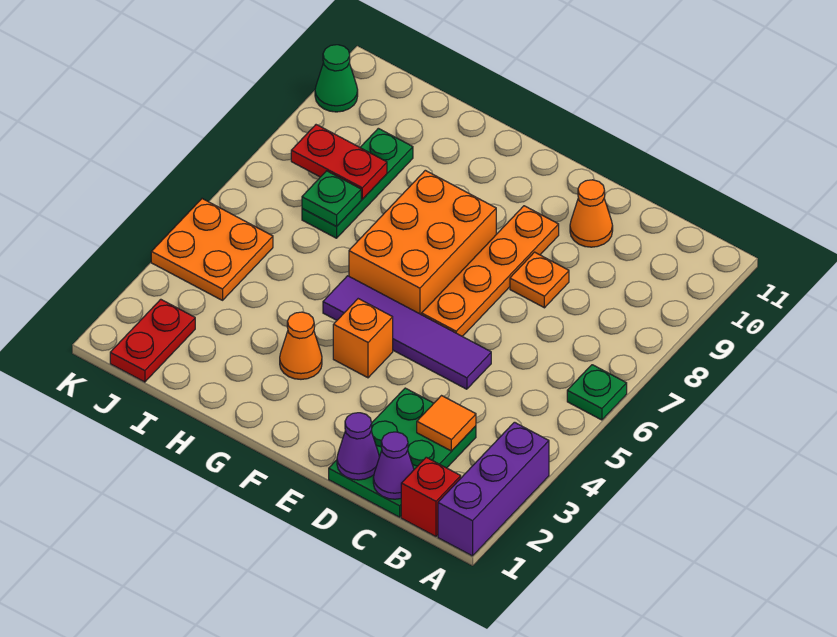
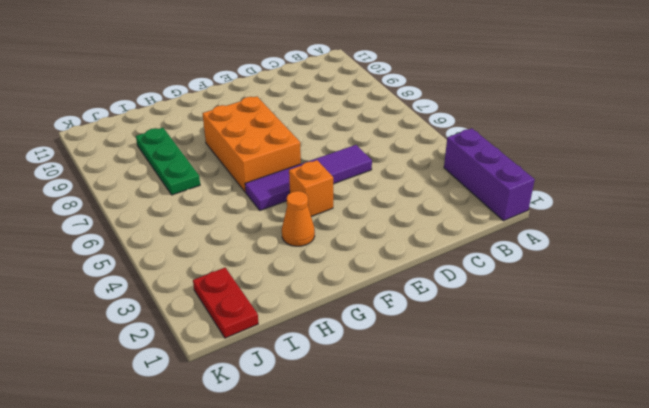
none -> green plate A6 level 1
none -> red brick B1 level 1
none -> green plate C1:D3 level 1

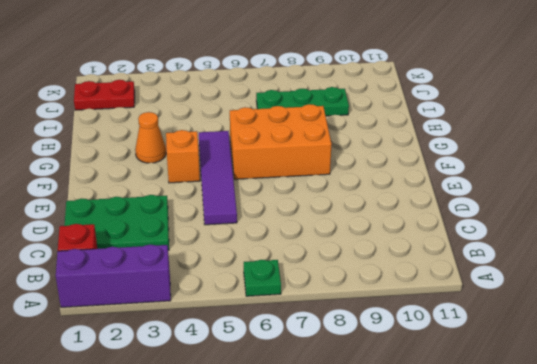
none -> orange plate D8 level 1
none -> orange cone D10 level 1
none -> orange plate E6:E9 level 1

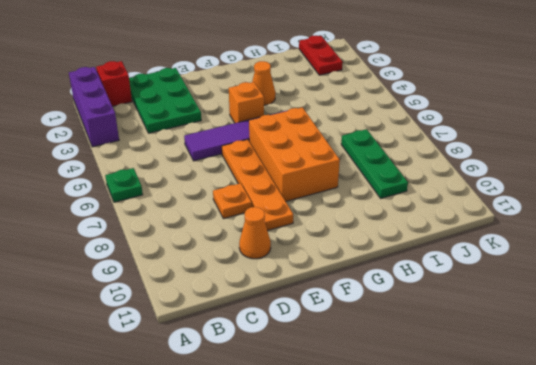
none -> orange plate J4:K5 level 1
none -> green cone K10 level 1
none -> purple cone C1 level 2

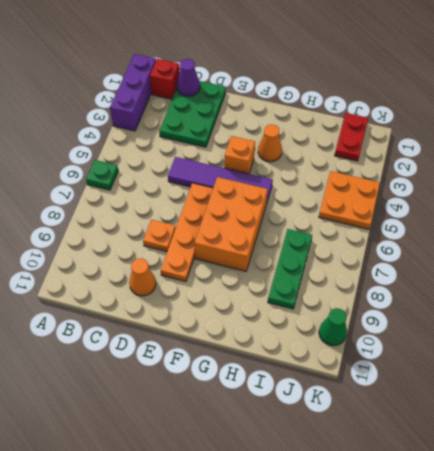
none -> orange tile C3 level 2
none -> purple cone D1 level 2
none -> green plate I7 level 2

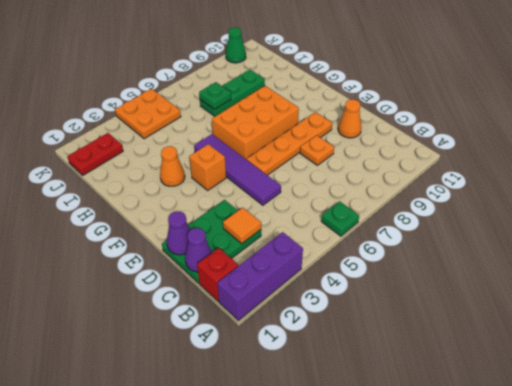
none -> red plate I8:J8 level 2

